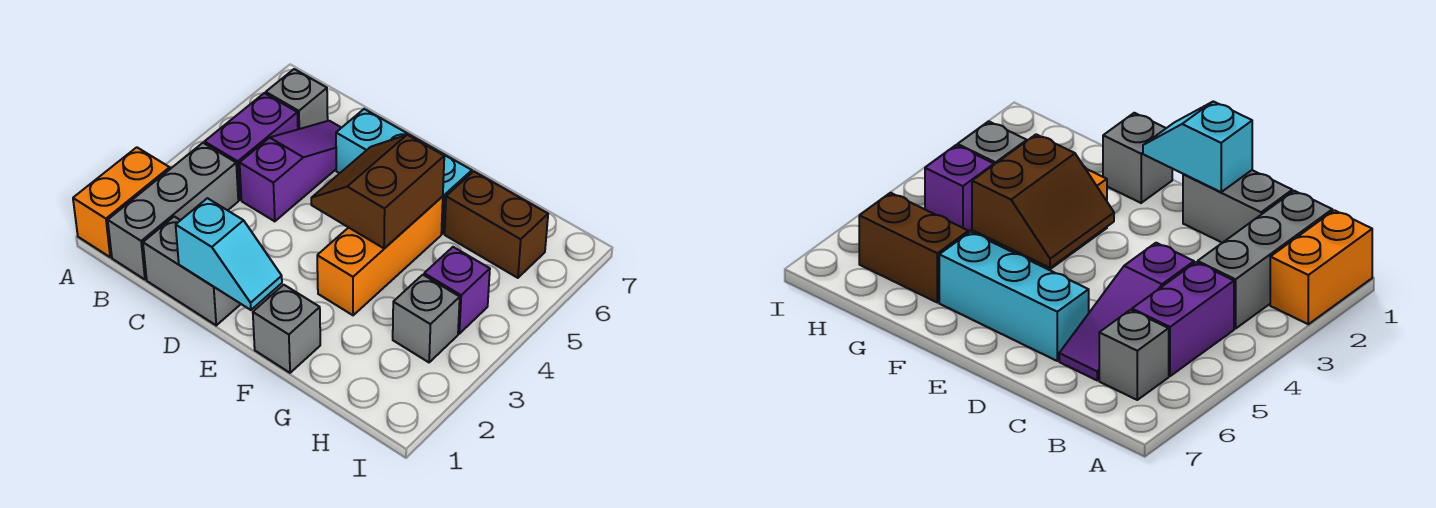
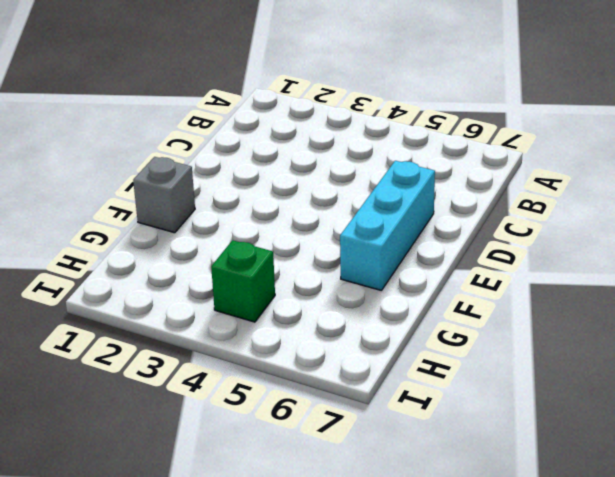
green brick H4 level 1 -> purple brick H4 level 1
none -> orange brick A1:A2 level 1
none -> grey brick B1:B3 level 1
none -> purple brick B4:B5 level 1

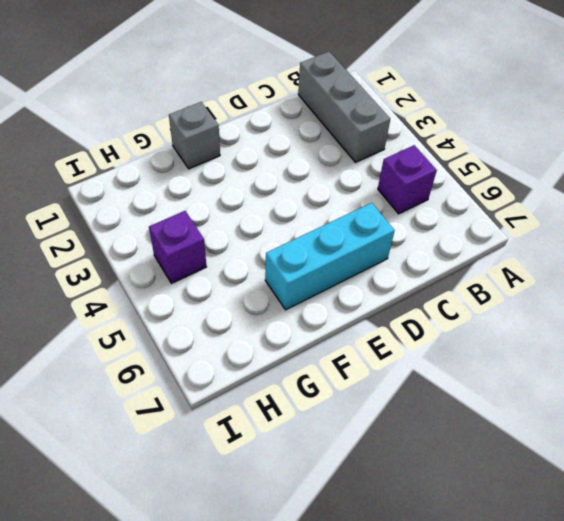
purple brick B5 level 1 -> purple brick B4:B5 level 1
none -> orange brick A1:A2 level 1
none -> grey brick B6 level 1
none -> grey brick C1:D1 level 1

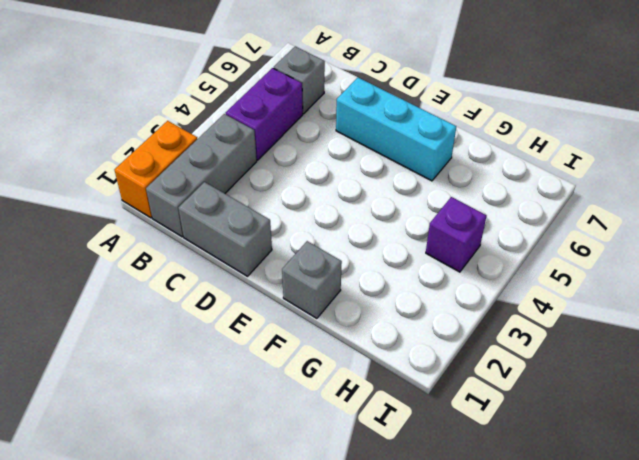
none -> purple slope C4:C6 level 1 top 4
none -> orange brick F3:F5 level 1
none -> brown brick G6:H6 level 1

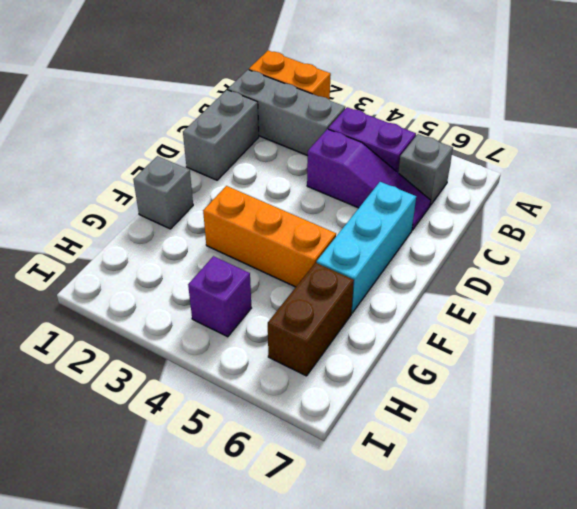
none -> grey brick H3 level 1
none -> cyan slope D1:E1 level 2 top D
none -> brown slope E4:F5 level 2 top F

